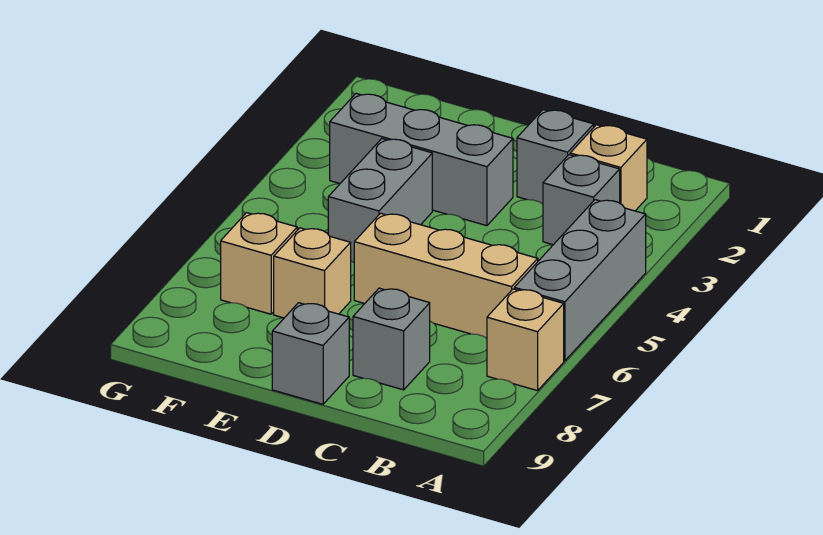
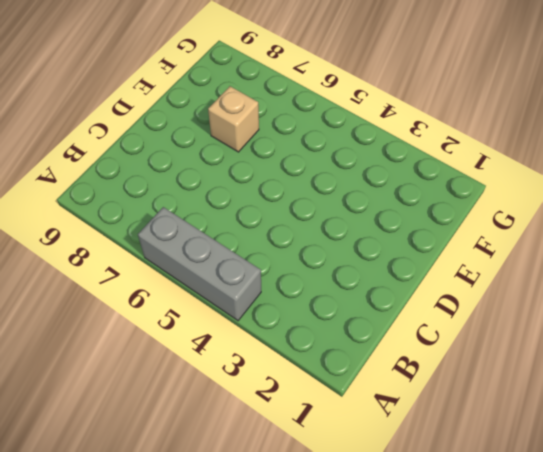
none -> tan brick A7 level 1
none -> tan brick B2 level 1
none -> grey brick B3 level 1

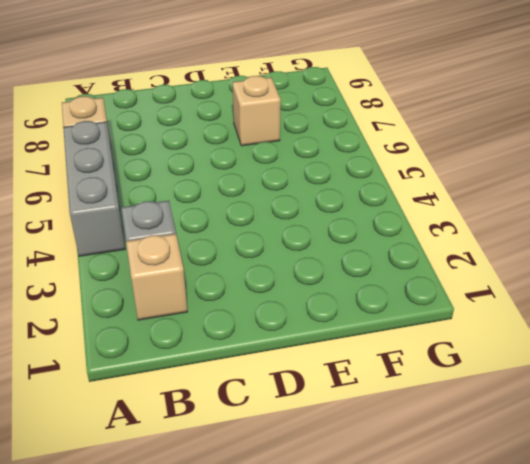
none -> tan brick B6:D6 level 1
none -> grey brick C2 level 1
none -> grey brick C8 level 1

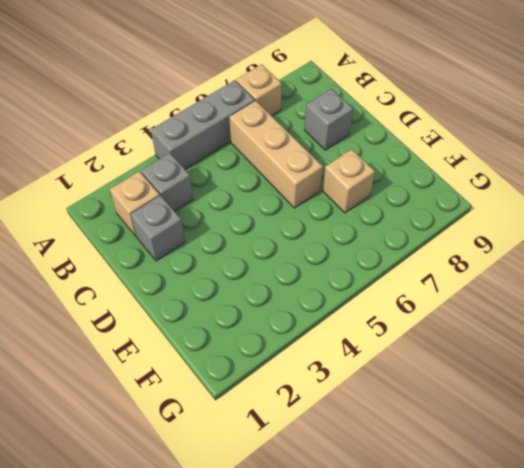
none -> grey brick D3:F3 level 1
none -> grey brick D9 level 1
none -> grey brick E4:E5 level 1

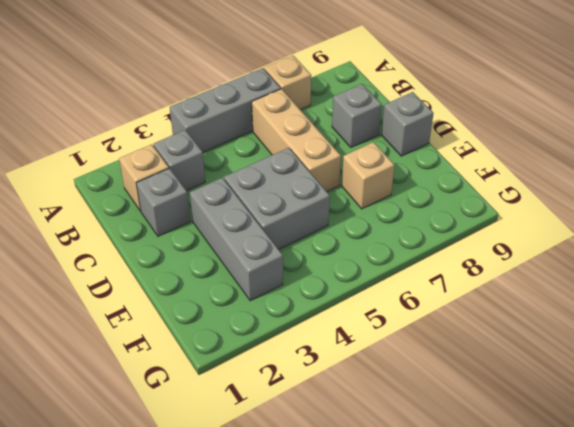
grey brick D4:E5 level 1 -> grey brick E4:E5 level 1
none -> tan brick F7 level 1

